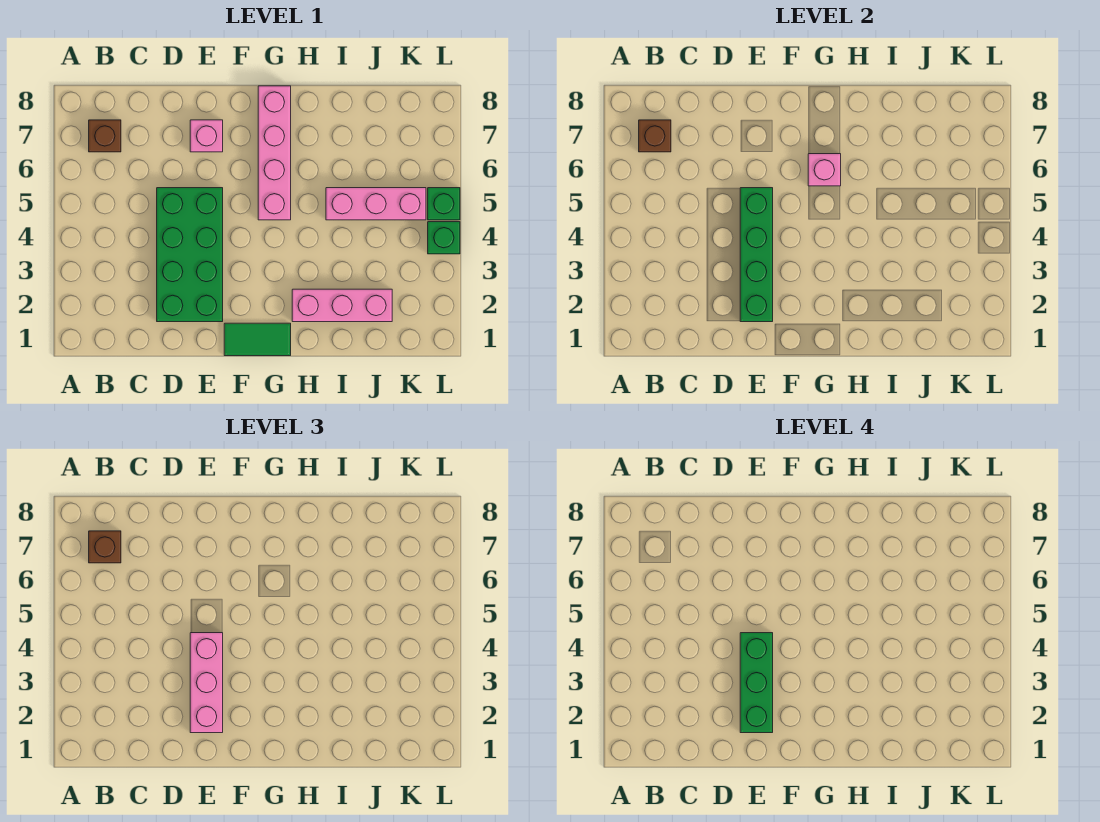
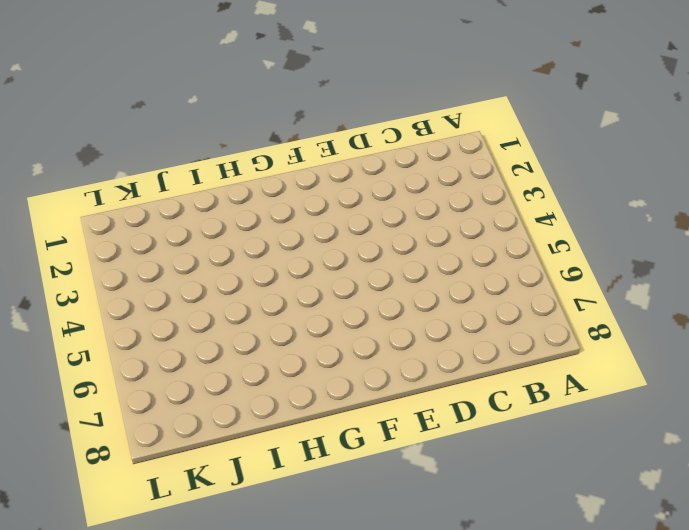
none -> brown brick B7 level 1
none -> green brick D2:E5 level 1
none -> pink brick E7 level 1

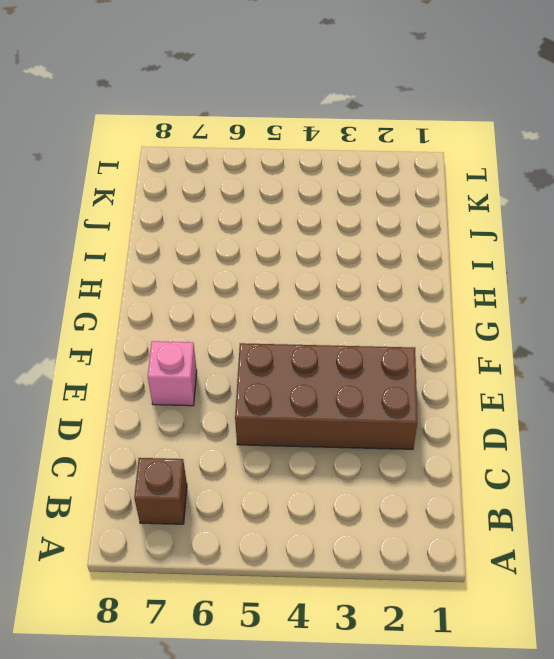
brown brick D2:E5 level 1 -> green brick D2:E5 level 1
none -> green tile F1:G1 level 1
none -> pink brick G5:G8 level 1
none -> pink brick H2:J2 level 1

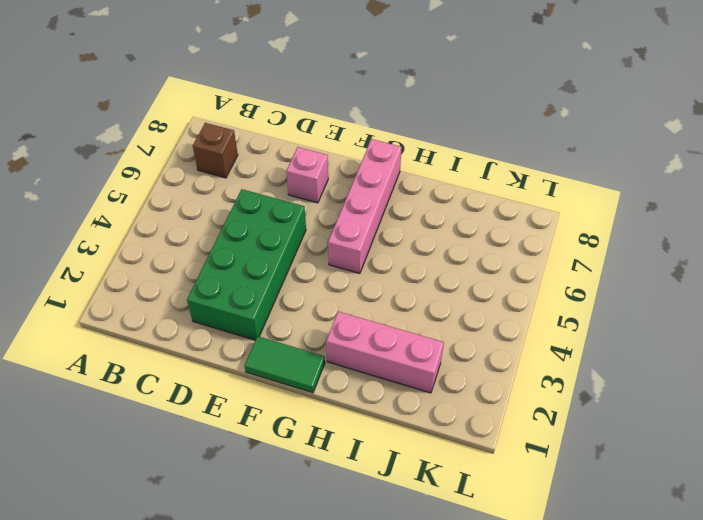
none -> pink brick I5:K5 level 1
none -> green brick L4 level 1
none -> green brick L5 level 1

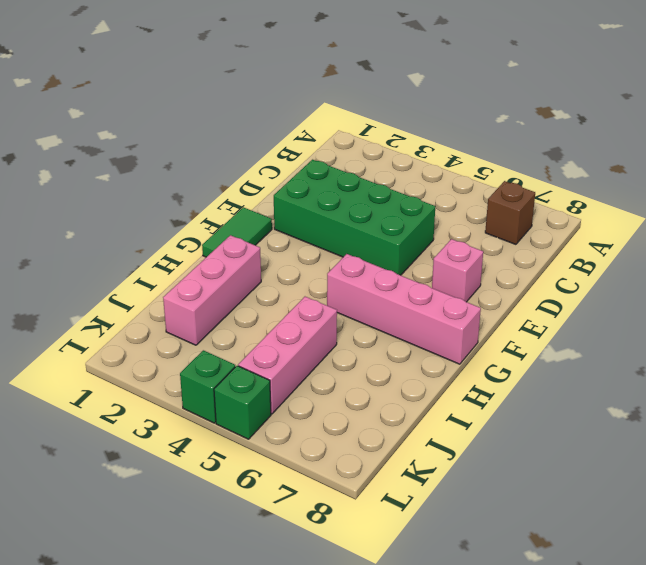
none -> brown brick B7 level 2
none -> green brick E2:E5 level 2
none -> pink brick G6 level 2

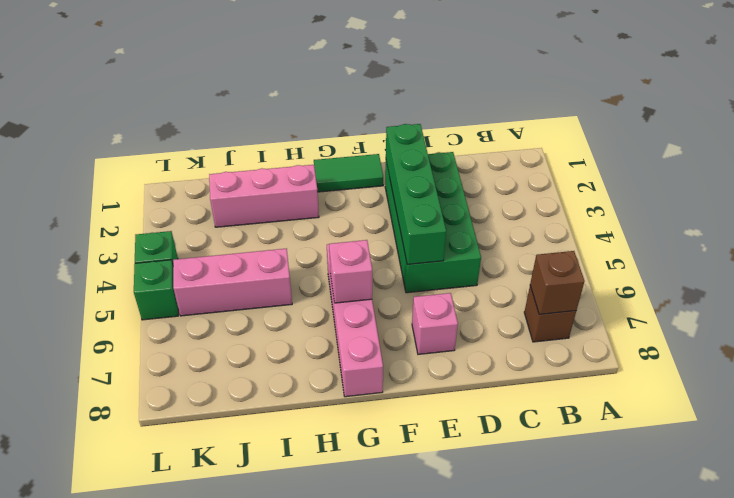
none -> brown brick B7 level 3
none -> pink brick E2:E4 level 3
none -> green brick E2:E4 level 4

